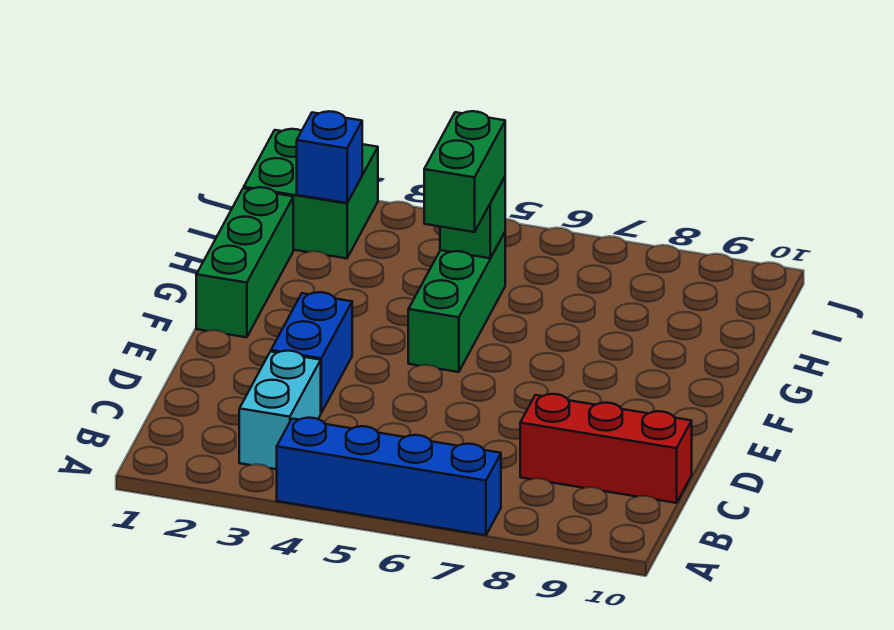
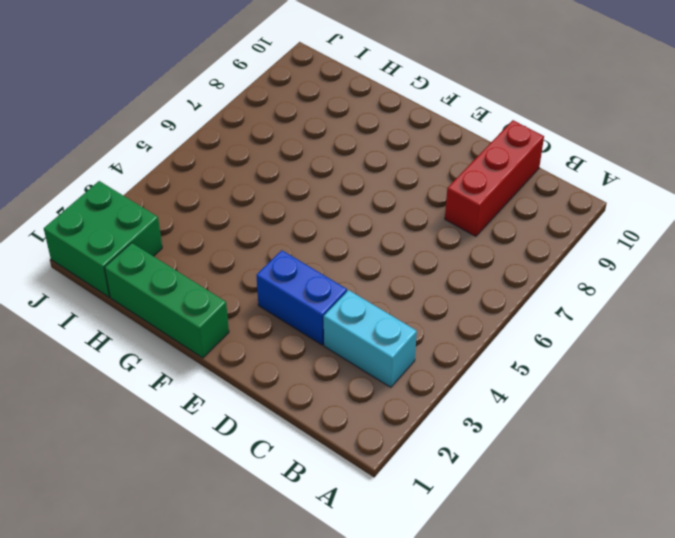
none -> blue brick A4:A7 level 1
none -> green brick F5:H5 level 1

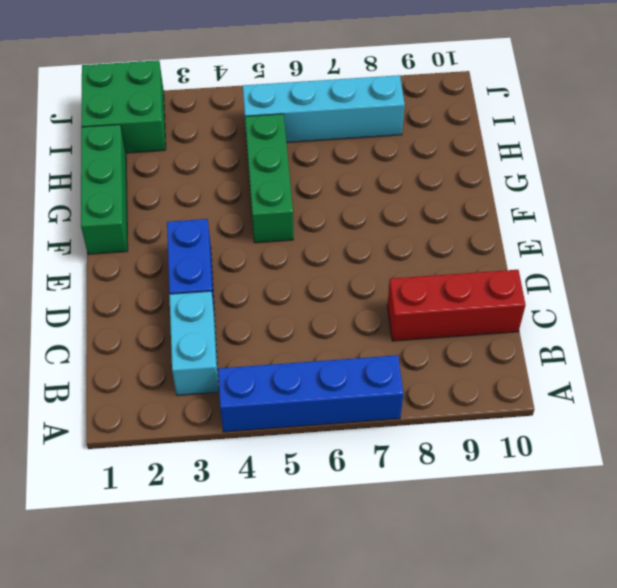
cyan brick I5:I8 level 1 -> none
none -> green brick H5 level 2
none -> blue brick I2 level 2

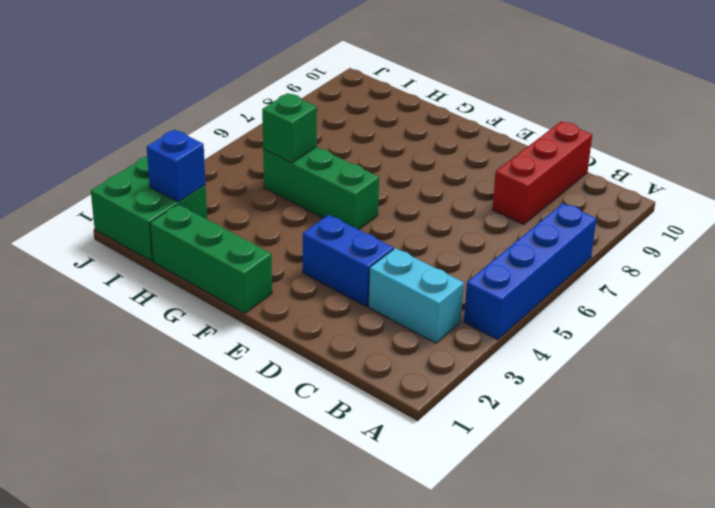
none -> green brick G5:H5 level 3

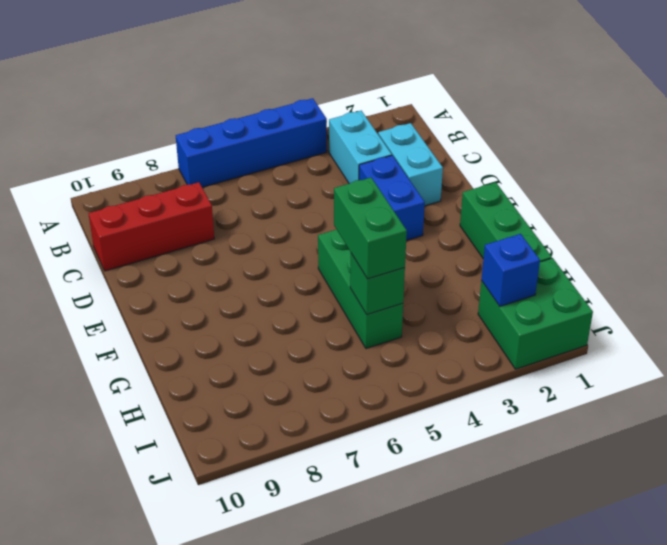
cyan brick C2:D2 level 1 -> none

